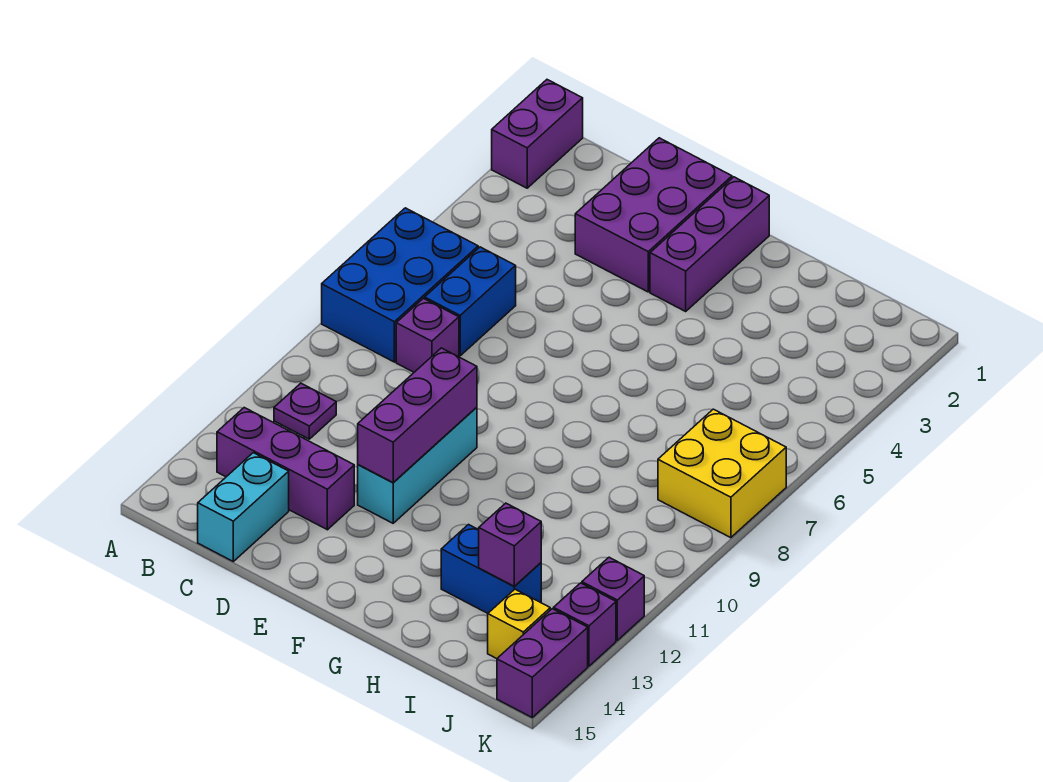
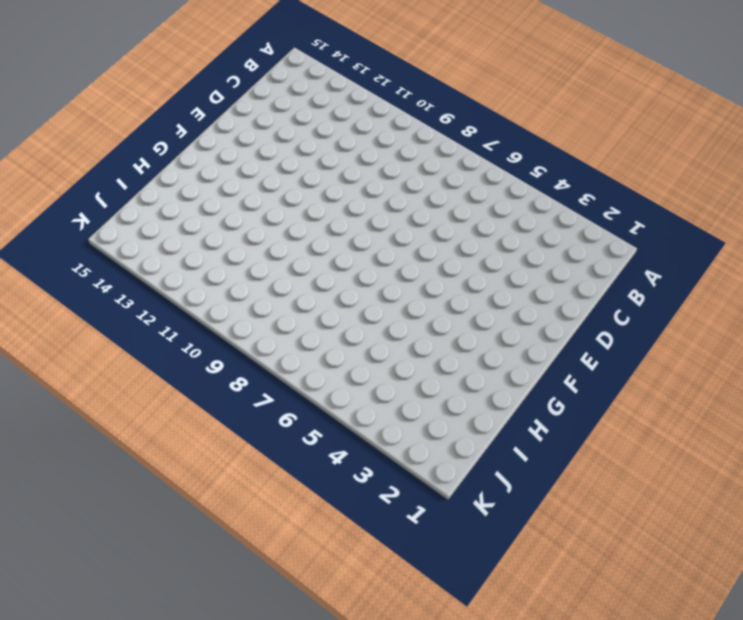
none -> purple brick A1:A2 level 1
none -> blue brick A6:B8 level 1
none -> purple plate B11 level 1

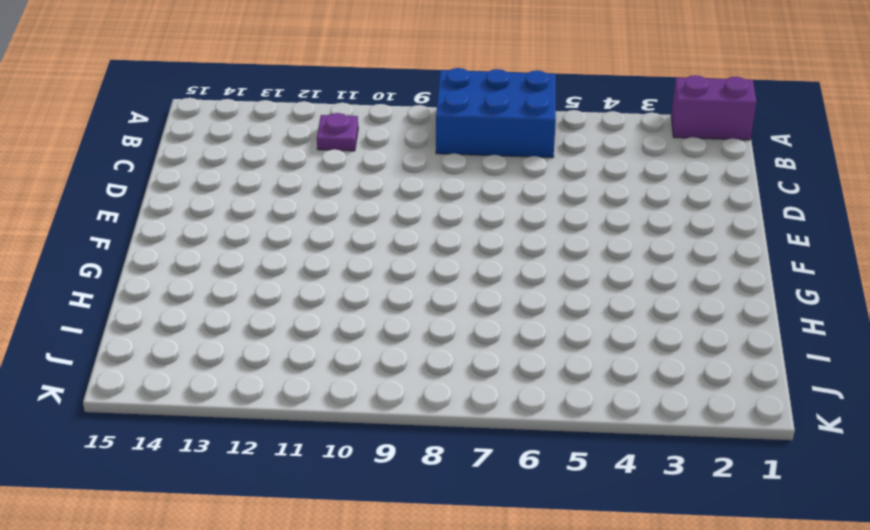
none -> purple brick B13:D13 level 1
none -> blue brick C6:C7 level 1
none -> purple brick C8 level 1

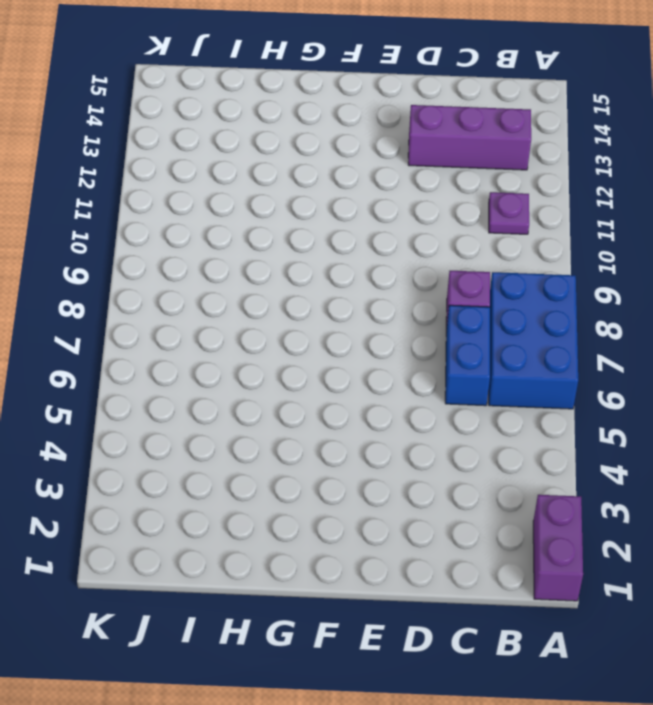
none -> cyan brick C14:C15 level 1
none -> purple brick D1:E3 level 1
none -> cyan brick E10:E12 level 1

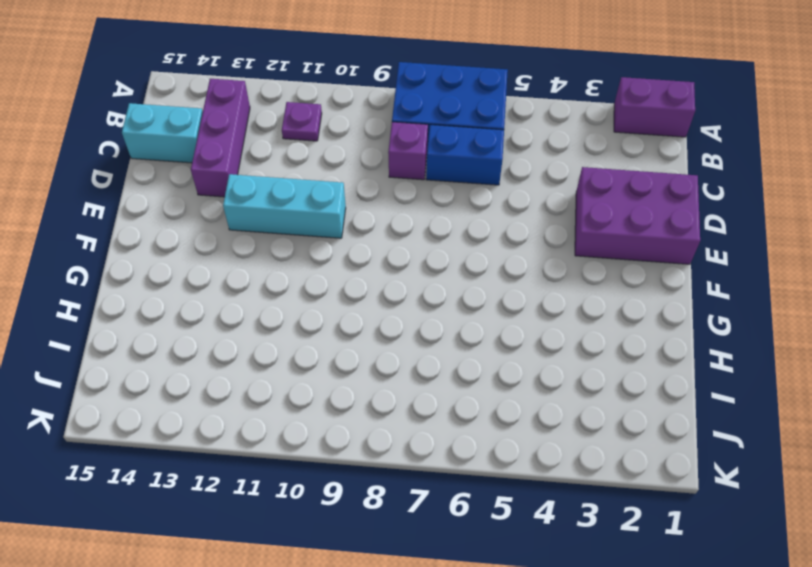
none -> purple brick F1:F3 level 1
none -> blue brick H13:I13 level 1
none -> yellow brick J7:K8 level 1

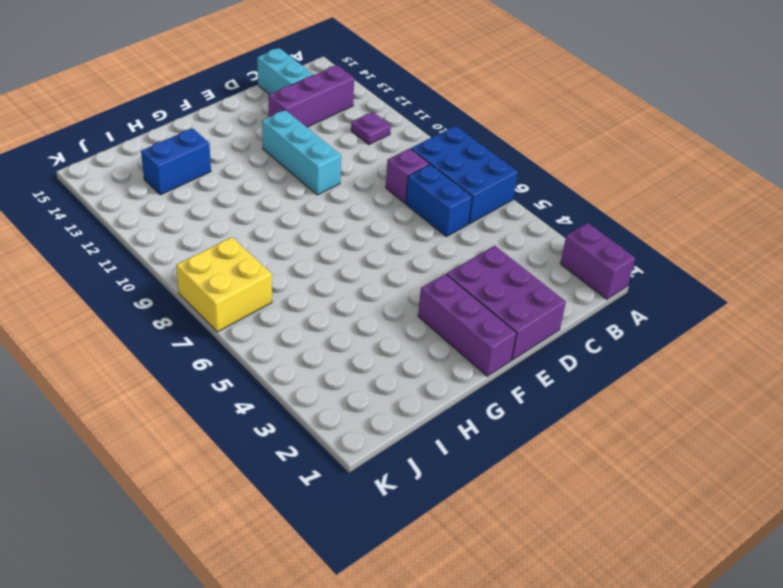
none -> yellow brick J14 level 1
none -> purple brick K12 level 1
none -> purple brick K13 level 1

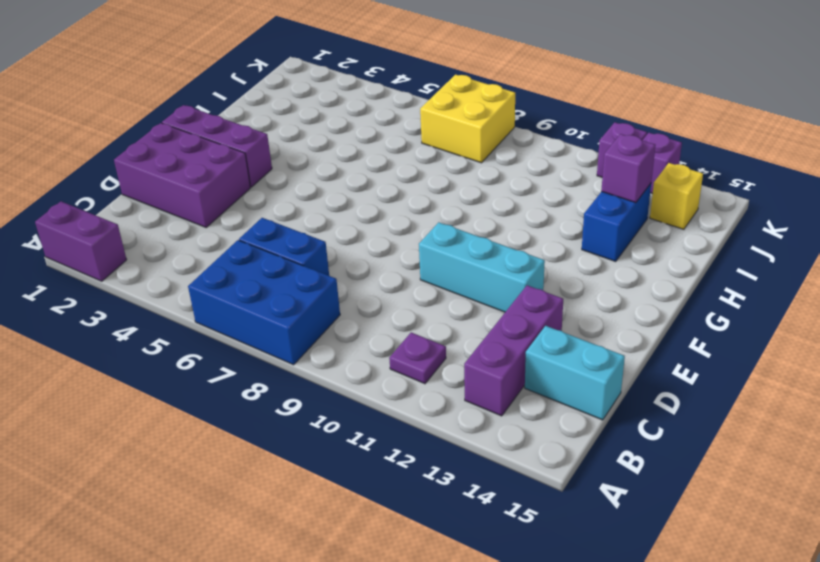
none -> purple brick C8 level 1
none -> purple brick K14:K15 level 1
none -> purple brick E10:E12 level 2

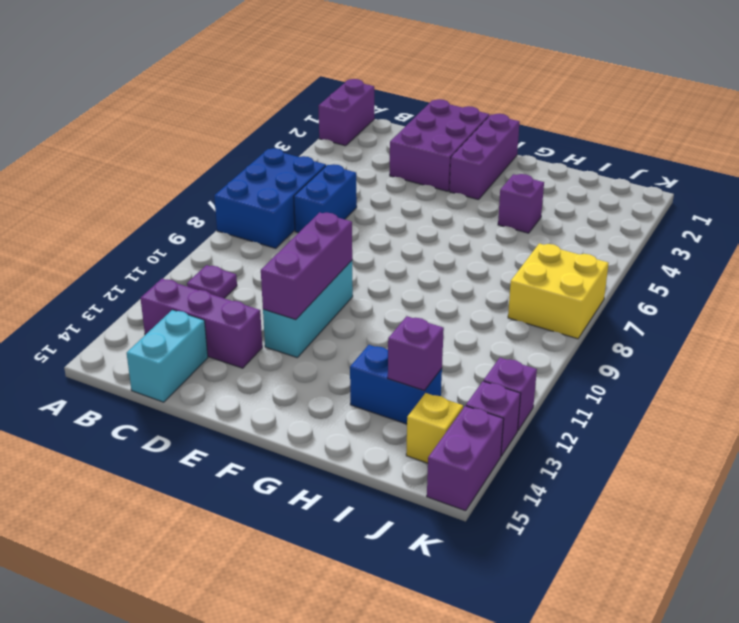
purple brick H4 level 1 -> purple brick C8 level 1

